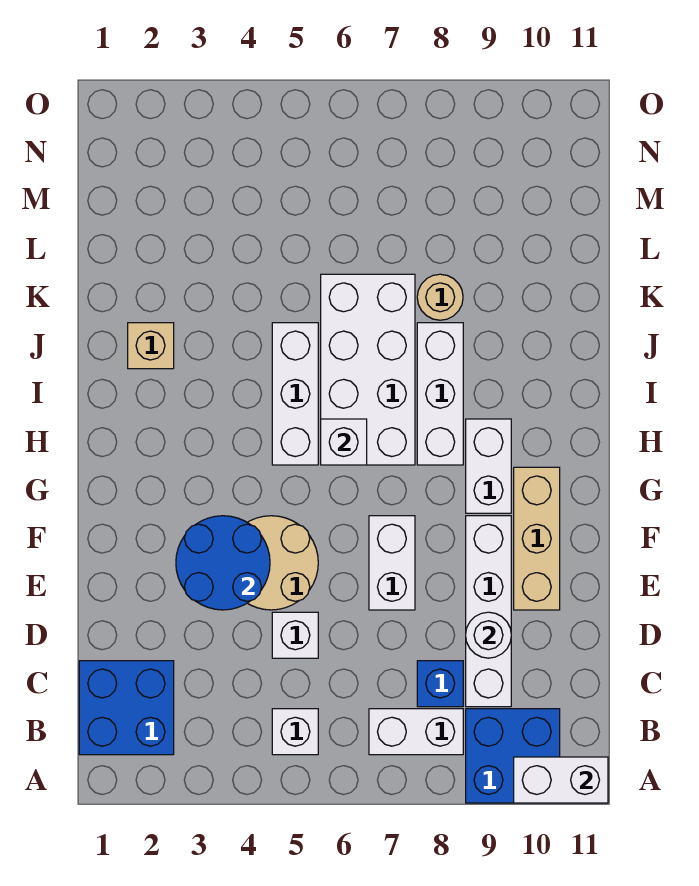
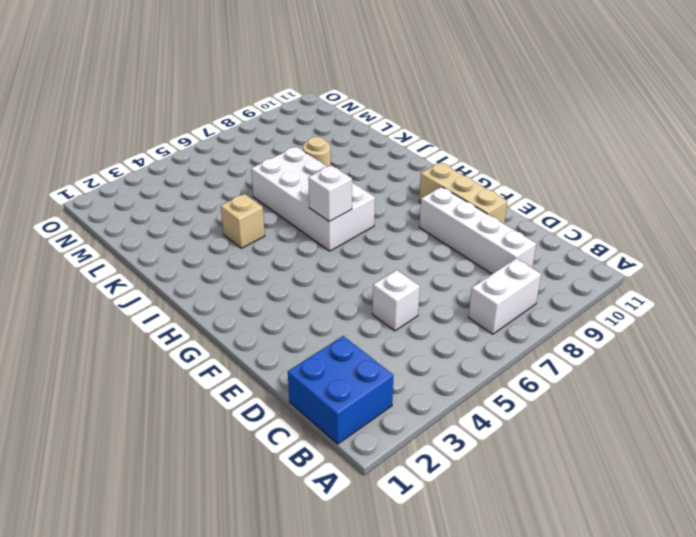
tan brick J4 level 1 -> tan brick J2 level 1
none -> blue brick A9:B10 level 1
none -> white brick B5 level 1
none -> blue brick C8 level 1

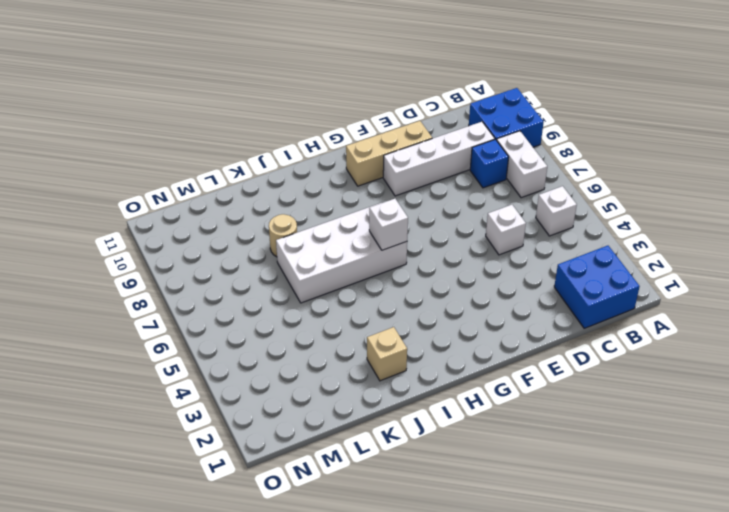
none -> tan round brick E4:F5 level 1
none -> white brick E7:F7 level 1
none -> white brick G9:H9 level 1

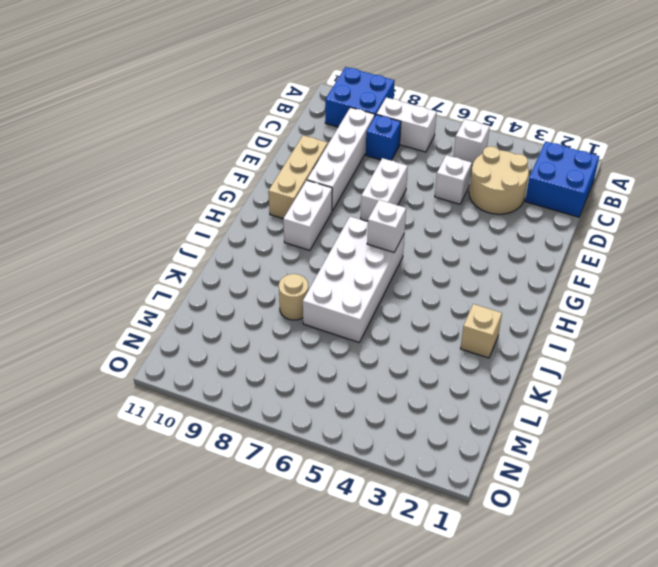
tan round brick C3:D4 level 1 -> tan round brick E4:F5 level 1
none -> white brick H5:J5 level 1
none -> white brick H8:J8 level 1
none -> white brick A10:A11 level 2

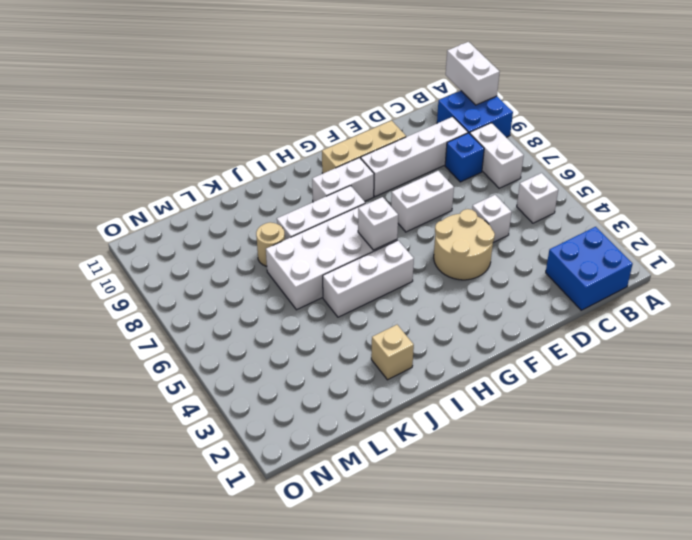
none -> white round brick D9 level 2
none -> blue round brick E3:F4 level 2

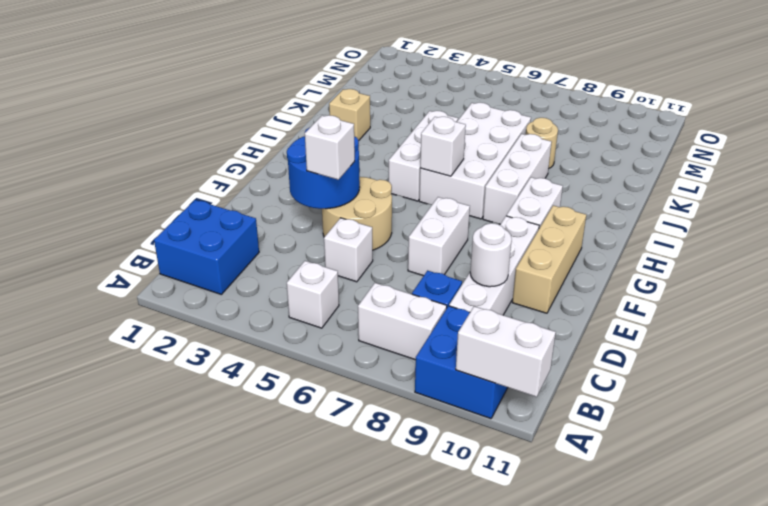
white brick E4 level 3 -> none

